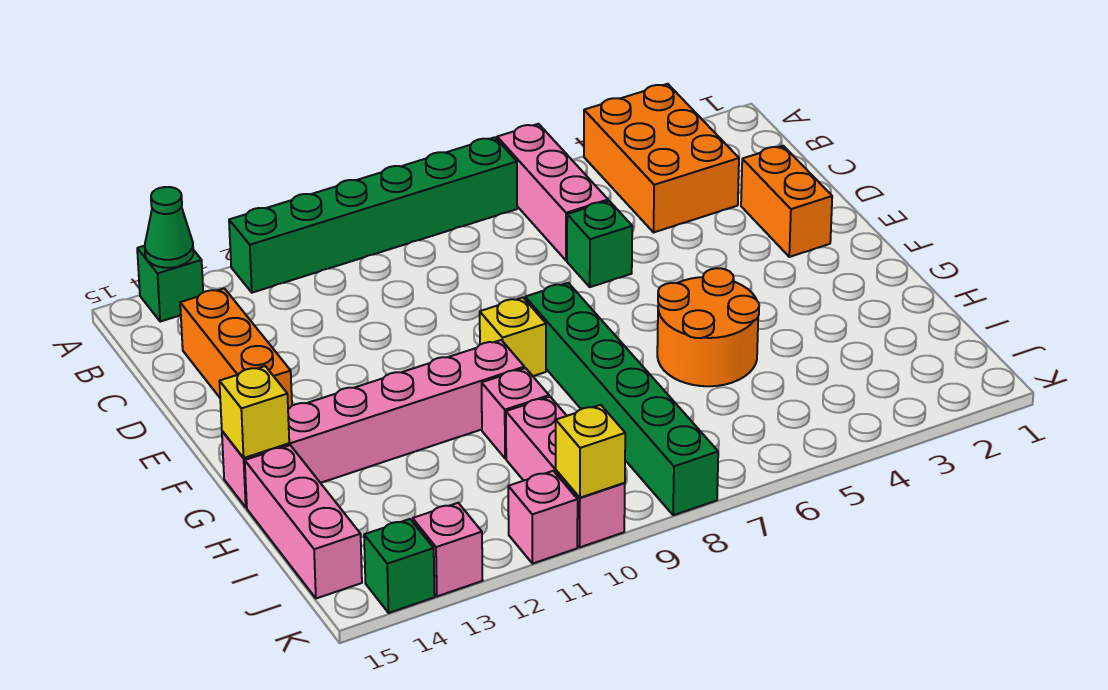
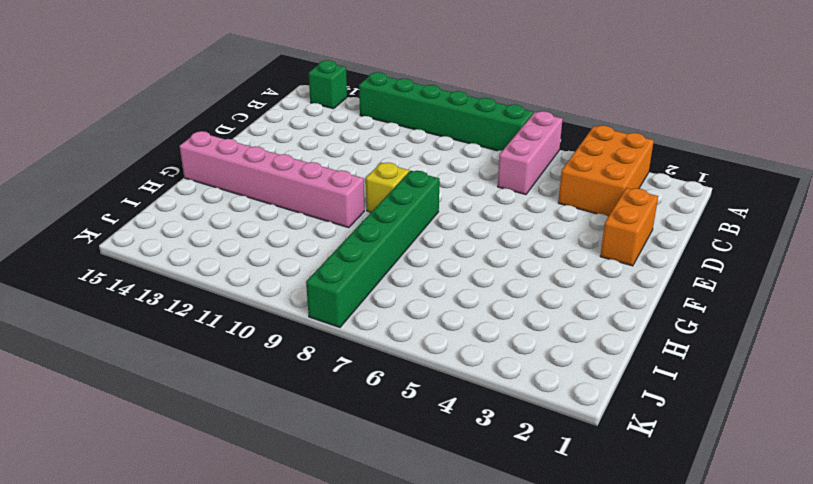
none -> orange brick C14:E14 level 1
none -> green brick D6 level 1
none -> orange round brick G5:H6 level 1

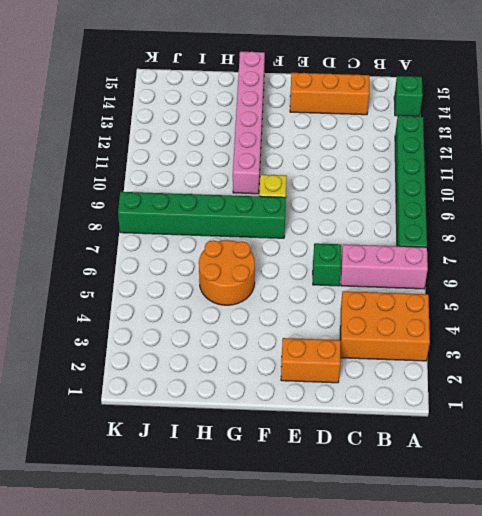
none -> pink brick H10 level 1
none -> pink brick H15:J15 level 1
none -> pink brick I10:K10 level 1

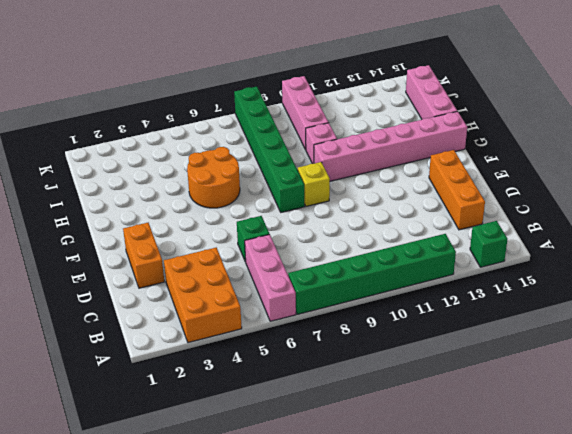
none -> pink brick K11 level 1
none -> pink brick K13 level 1
none -> green brick K14 level 1

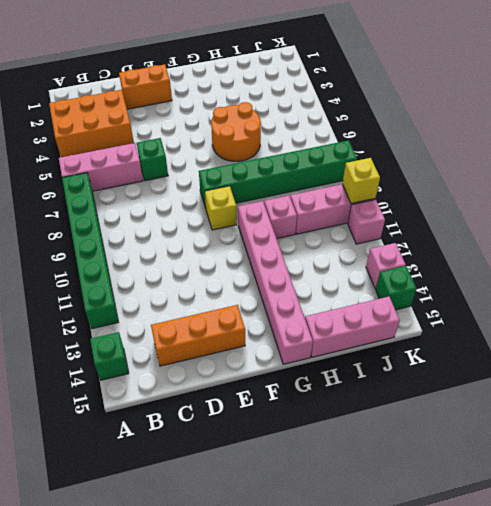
none -> green cone A14 level 2
none -> yellow brick G15 level 2

